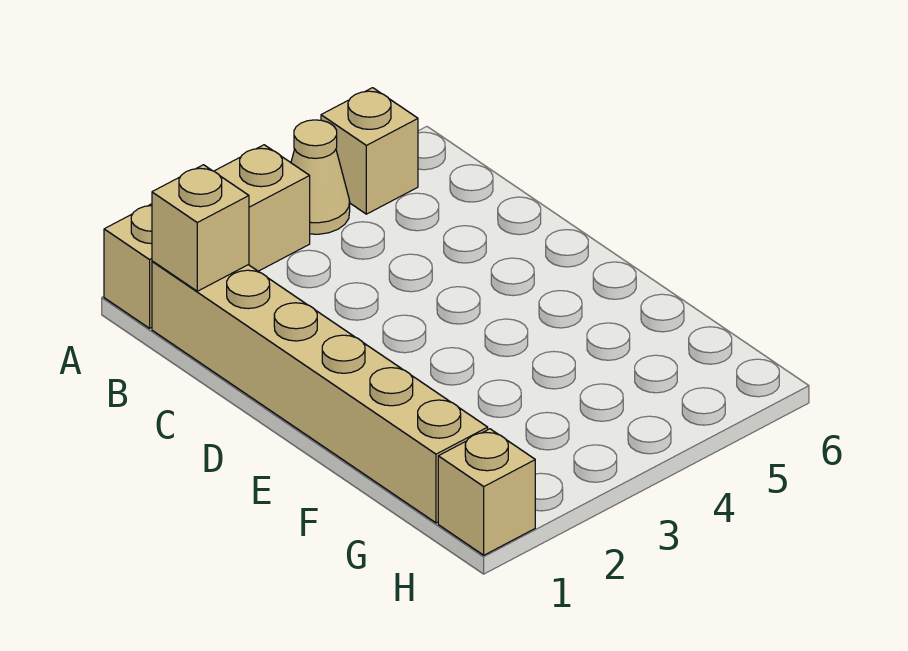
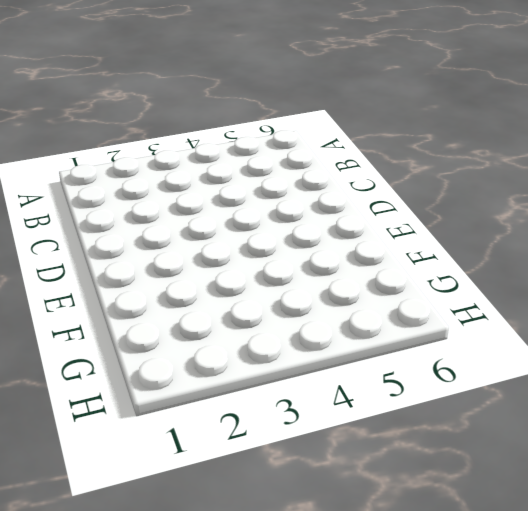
none -> tan brick A1:A3 level 1
none -> tan cone A4 level 1

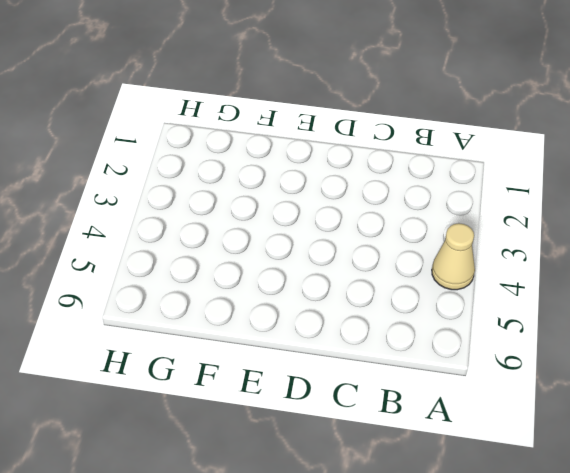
none -> tan brick A1:A3 level 1
none -> tan brick A5 level 1

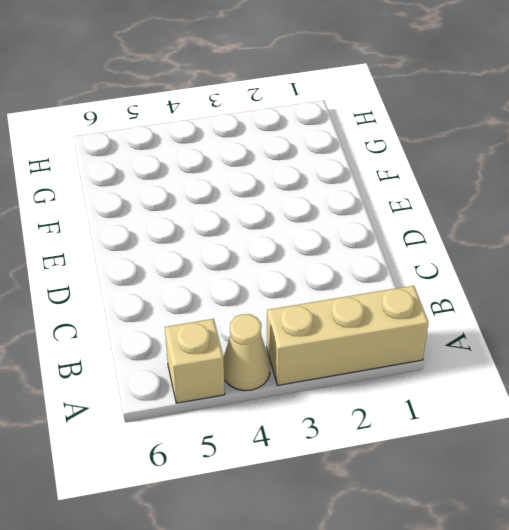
none -> tan brick B1:G1 level 1
none -> tan brick H1 level 1

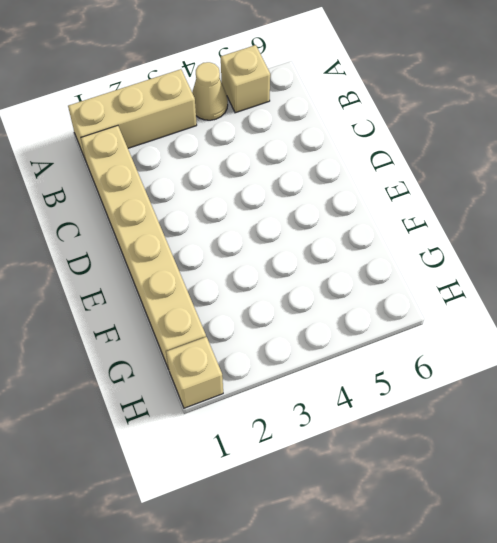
none -> tan brick B1 level 2

